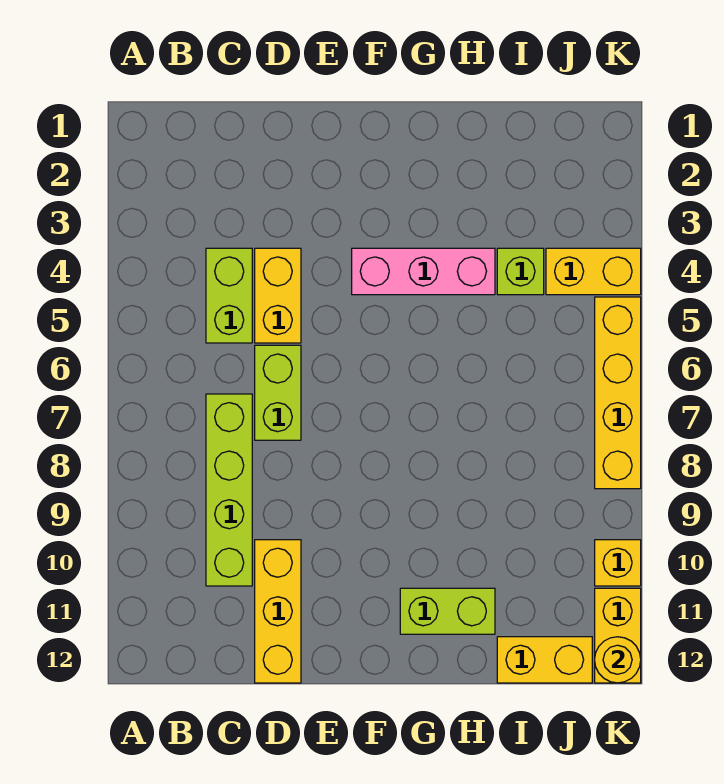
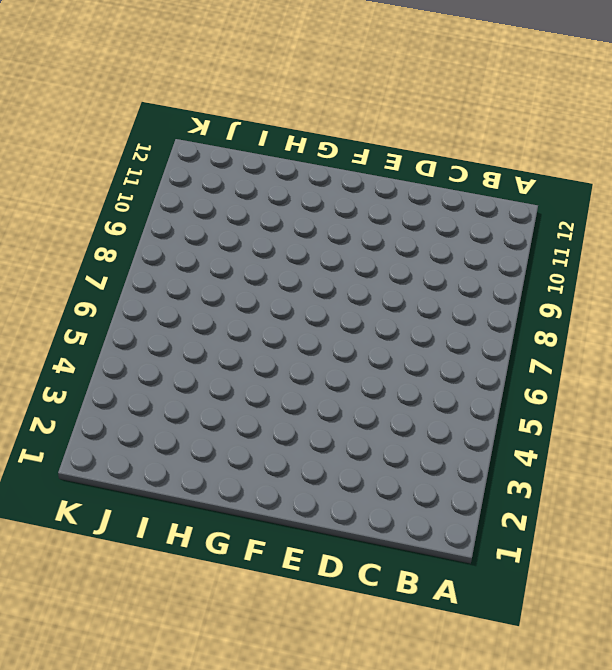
none -> lime brick C4:C5 level 1
none -> lime brick C7:C10 level 1
none -> yellow brick D4:D5 level 1

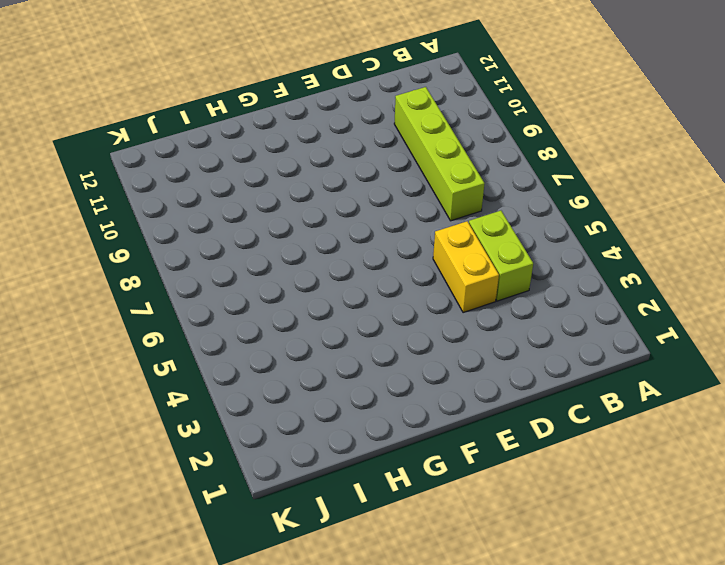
none -> lime brick D6:D7 level 1
none -> yellow brick D10:D12 level 1
none -> pink brick F4:H4 level 1

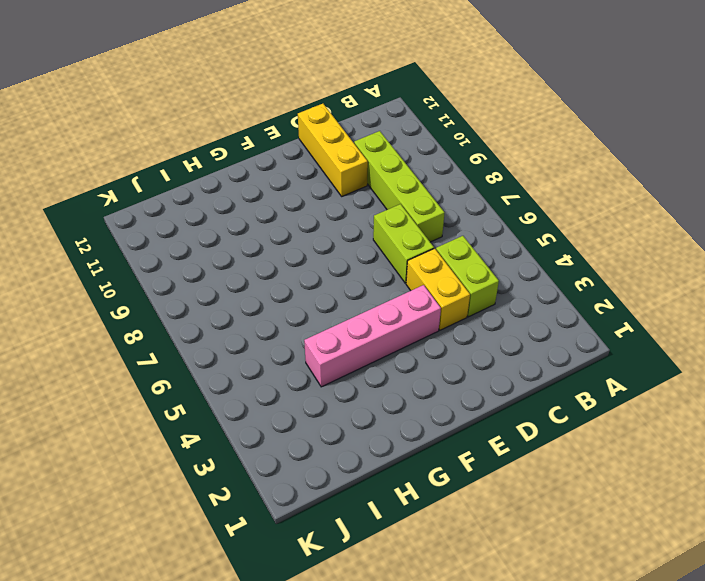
pink brick E4:H4 level 1 -> pink brick F4:H4 level 1
none -> lime brick G11:H11 level 1
none -> lime brick I4 level 1
none -> yellow brick I12:J12 level 1

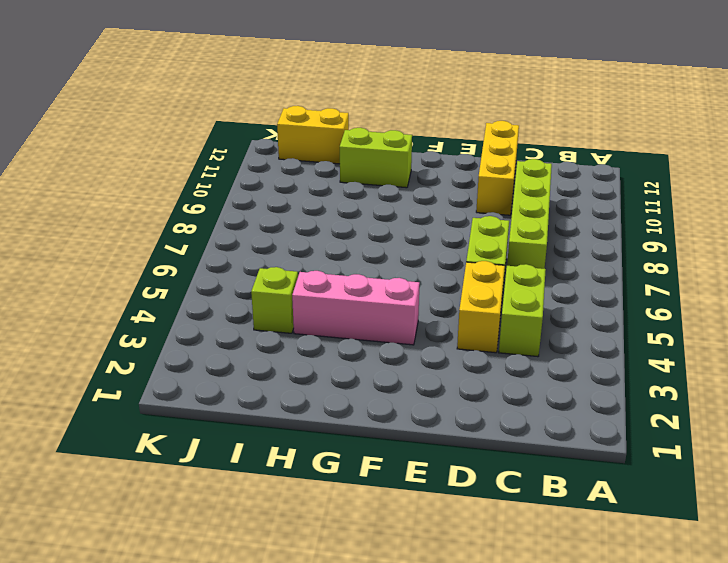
none -> yellow brick J4:K4 level 1
none -> yellow brick K5:K8 level 1
none -> yellow brick K10 level 1

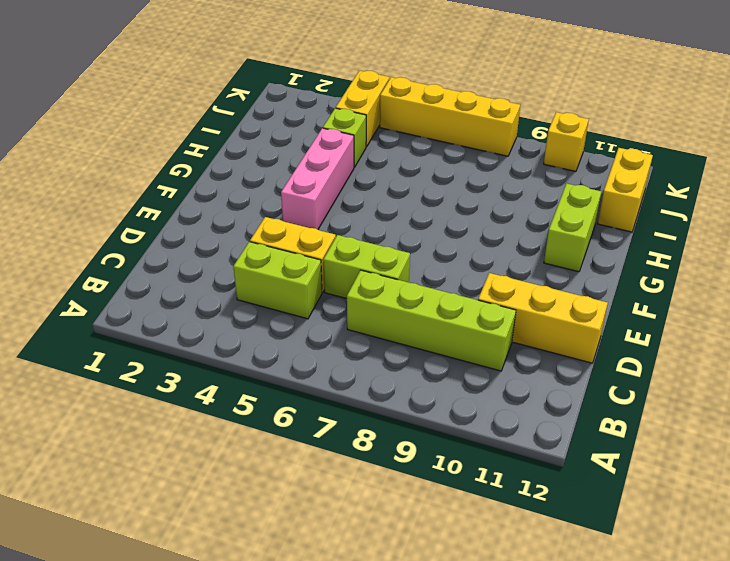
none -> yellow brick K11:K12 level 1
none -> yellow round brick K12 level 2

